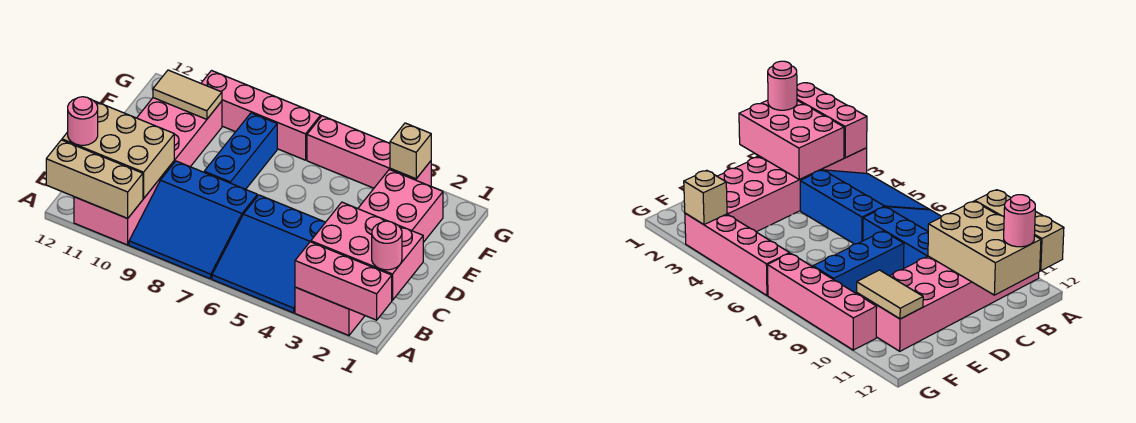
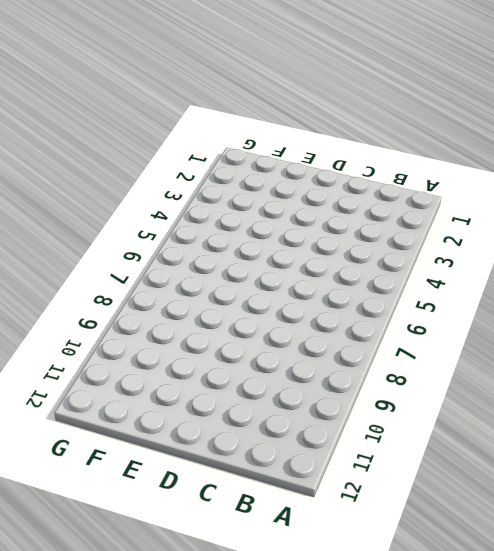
none -> pink brick A2:F3 level 1
none -> blue slope A4:C6 level 1 top C
none -> blue slope A7:C9 level 1 top C

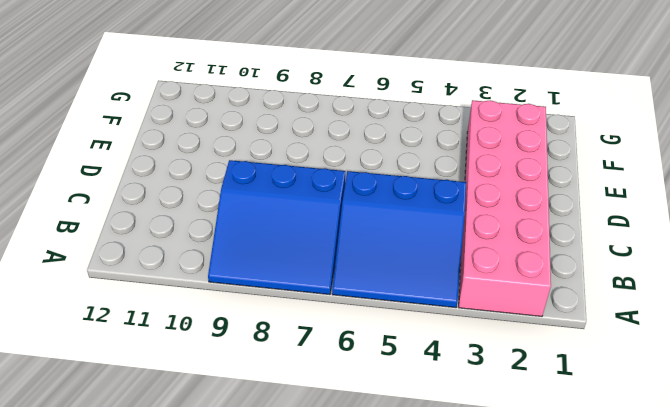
none -> pink brick A10:F11 level 1
none -> blue brick D8:F8 level 1
none -> pink brick G3:G6 level 1

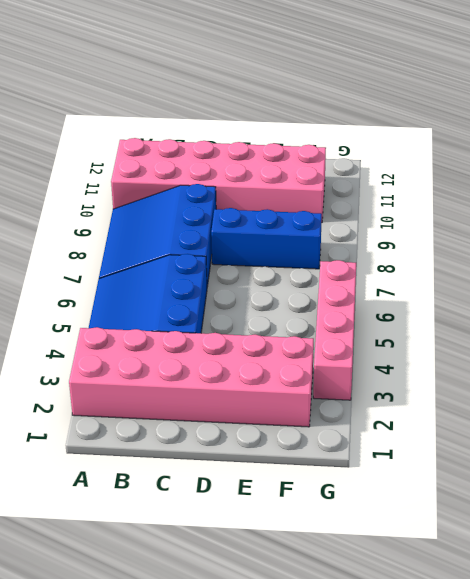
none -> pink brick G7:G10 level 1
none -> pink brick A1:A3 level 2
none -> tan brick A10:A12 level 2

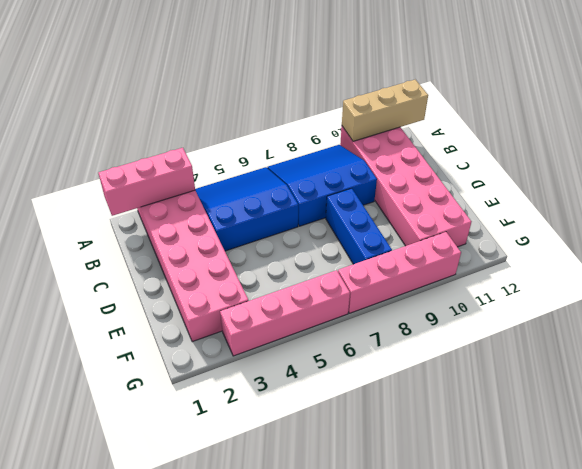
none -> pink brick B1:C3 level 2
none -> tan brick B10:C12 level 2
none -> tan tile F10:F11 level 2

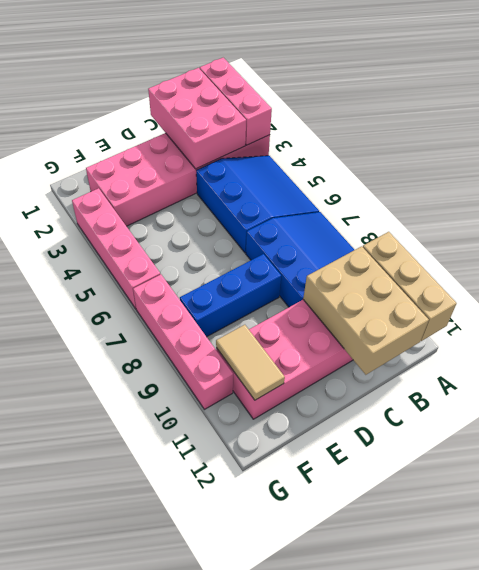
none -> tan brick G3 level 2
none -> pink round brick B1 level 3
none -> pink round brick B12 level 3

